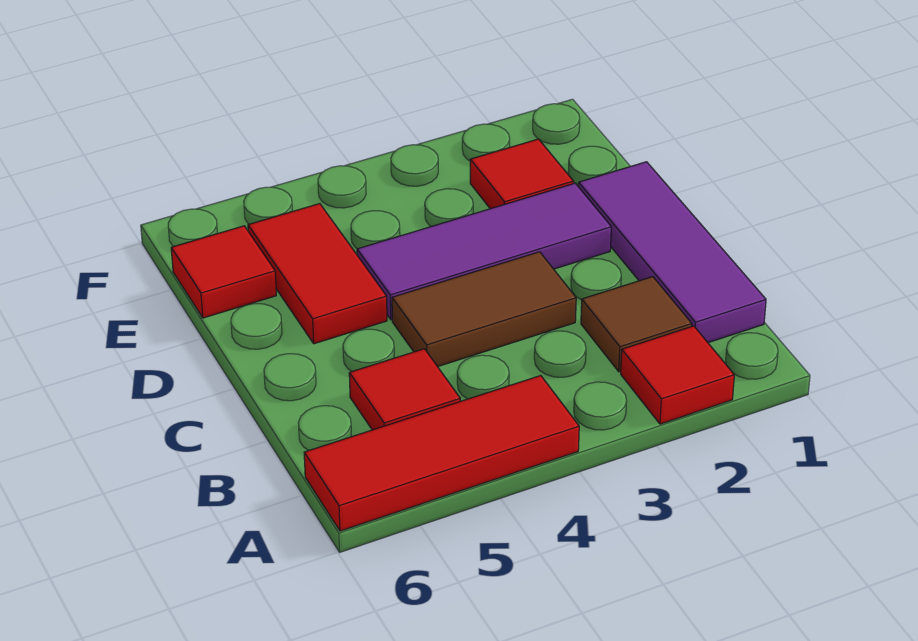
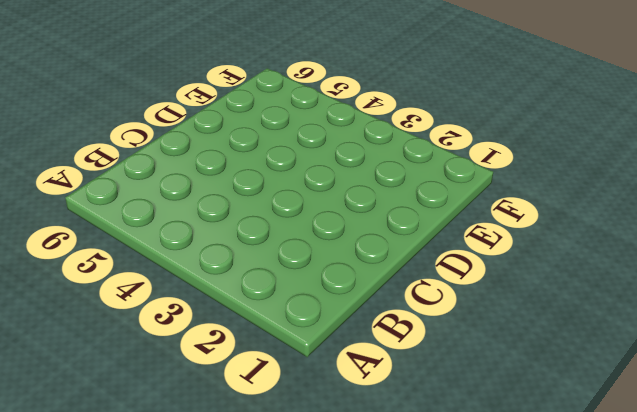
none -> red tile A2 level 1
none -> red tile A4:A6 level 1

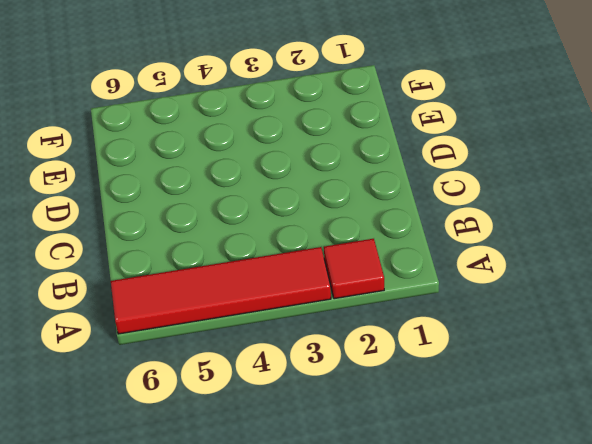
red tile A3:A6 level 1 -> red tile A4:A6 level 1
none -> purple tile B1:D1 level 1
none -> brown tile B2 level 1

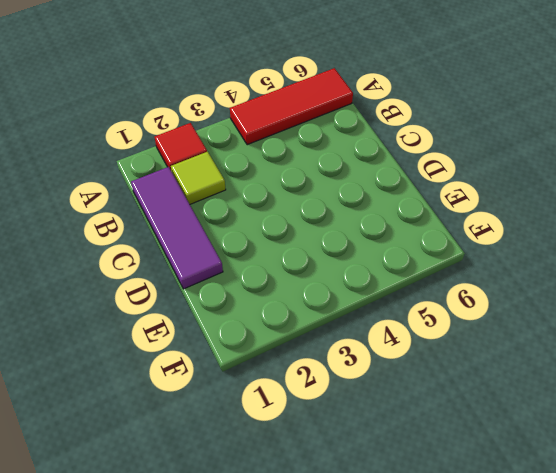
lime tile B2 level 1 -> brown tile B2 level 1
none -> red tile B5 level 1
none -> brown tile C3:C4 level 1

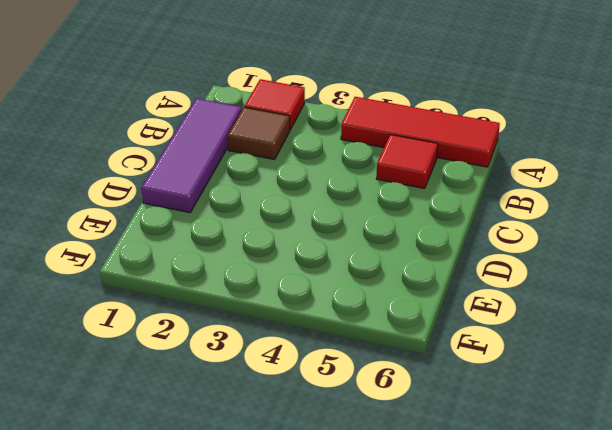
none -> brown tile C3:C4 level 1
none -> purple tile D2:D4 level 1

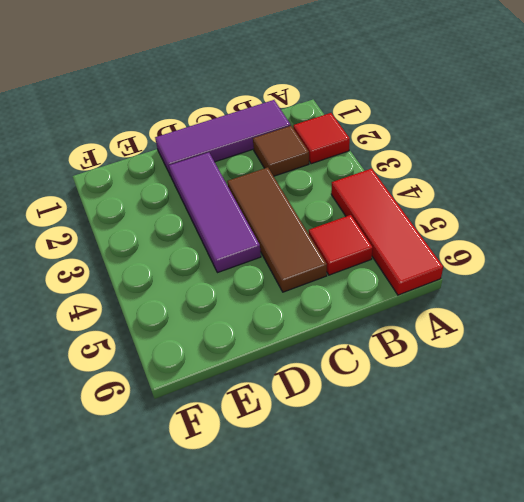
brown tile C3:C5 level 1 -> brown tile C3:C4 level 1
none -> red tile D5:E5 level 1
none -> red tile E2 level 1

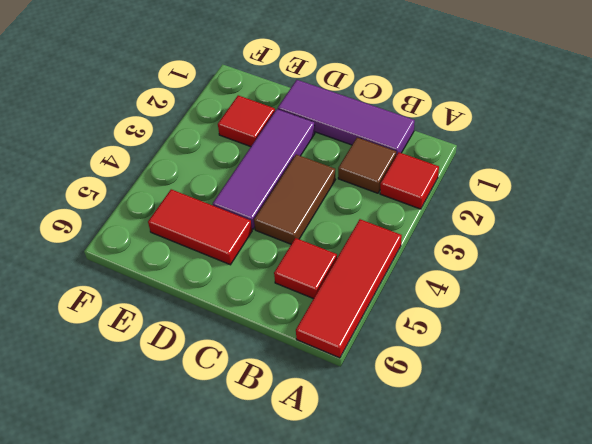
none -> red tile E6 level 1

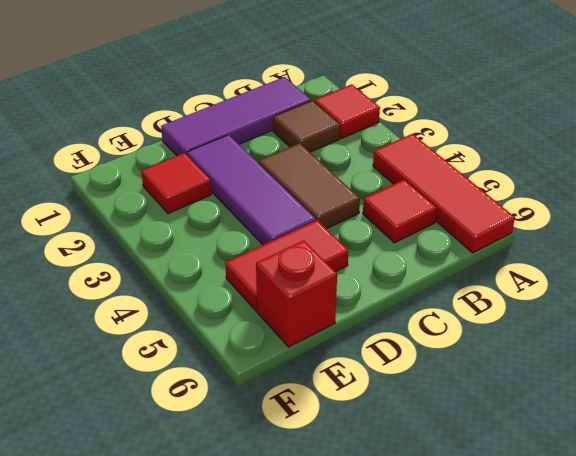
red brick E6 level 1 -> red tile E6 level 1

